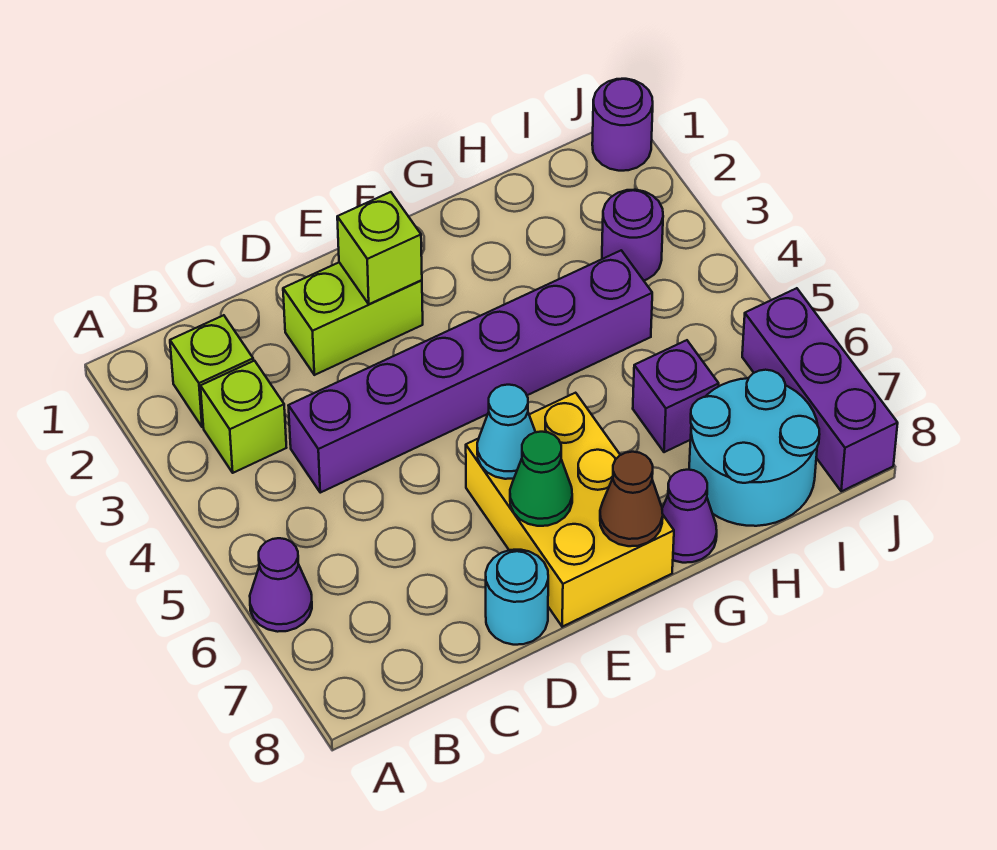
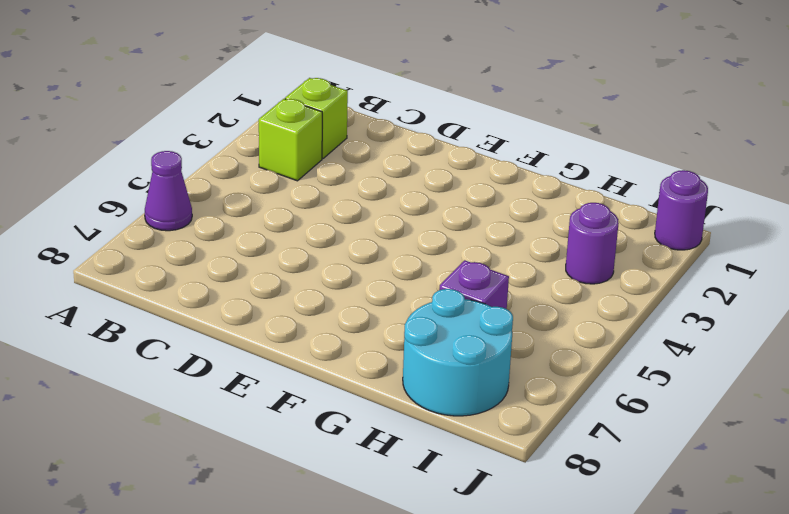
none -> purple brick C4:H4 level 1
none -> lime brick D2:E2 level 1
none -> cyan round brick D8 level 1

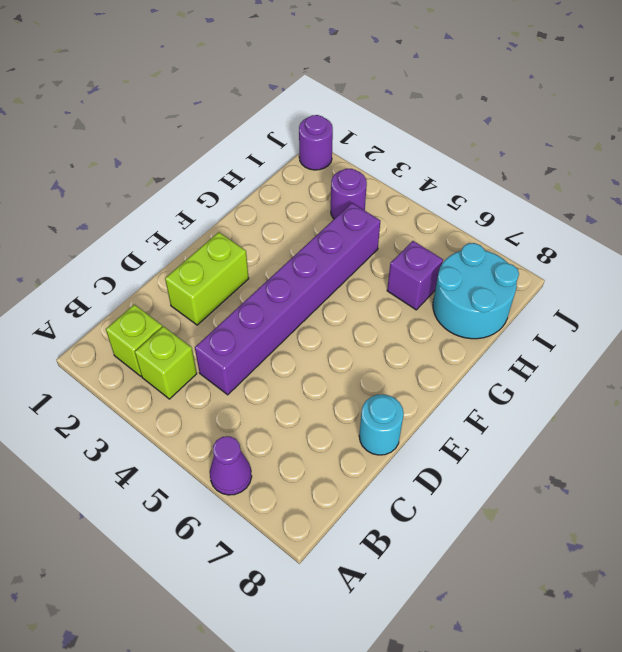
none -> yellow brick E6:F8 level 1
none -> purple cone G8 level 1
none -> purple brick J6:J8 level 1

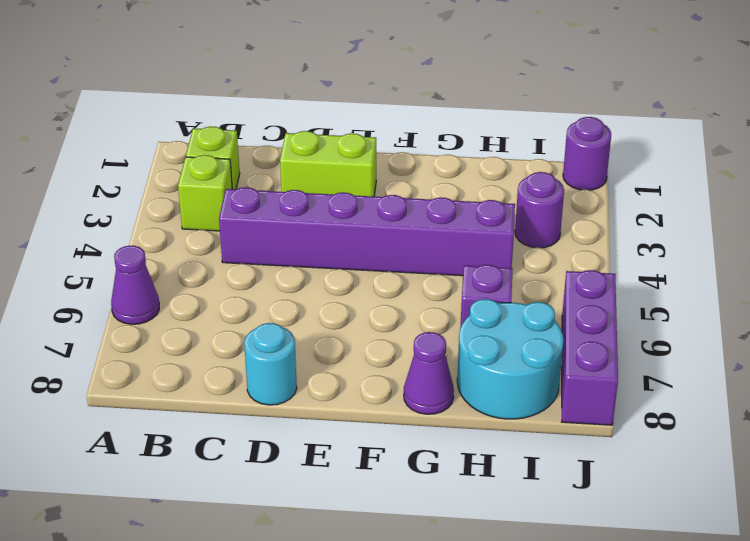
none -> yellow brick E6:F8 level 1
none -> lime brick E2 level 2
none -> cyan cone E6 level 2

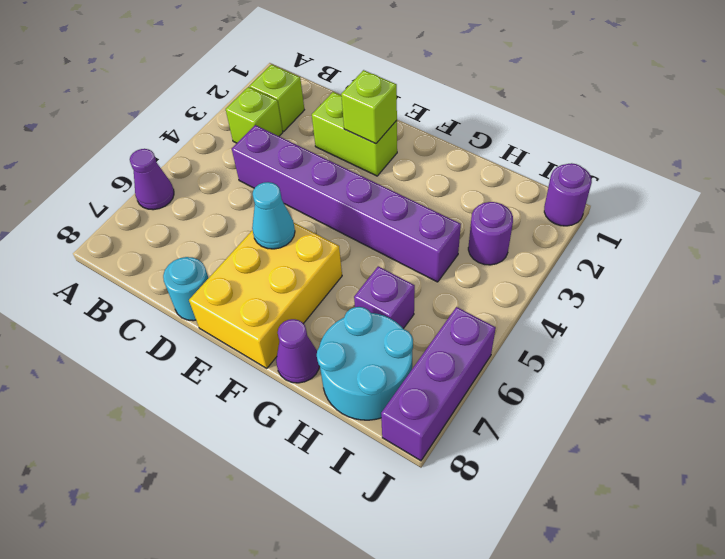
none -> green cone E7 level 2
none -> brown cone F8 level 2

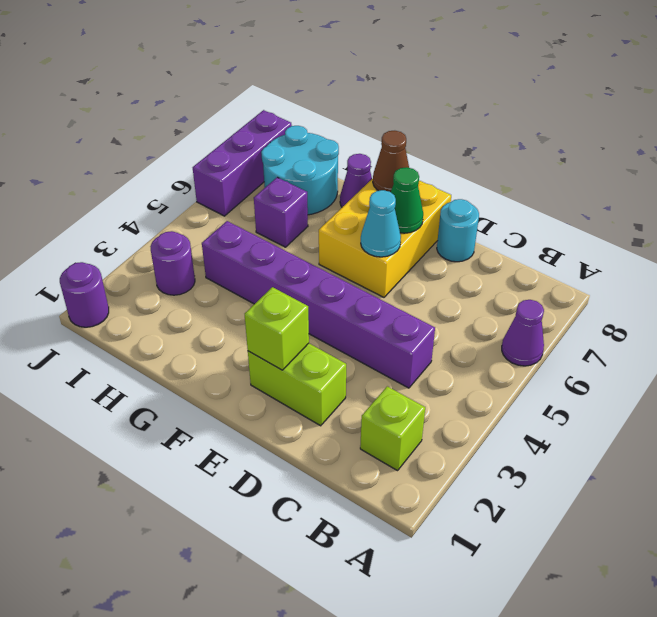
none -> lime brick B3 level 1

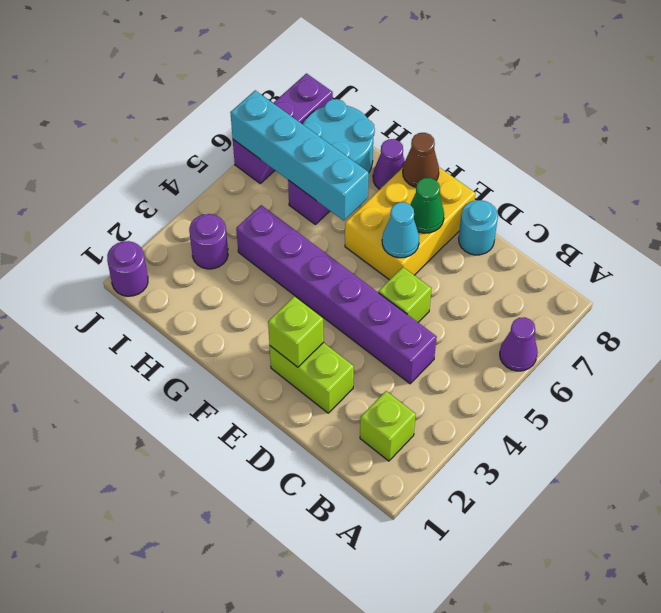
lime brick D5 level 1 -> lime brick B3 level 1
cyan brick G6:J6 level 2 -> none

